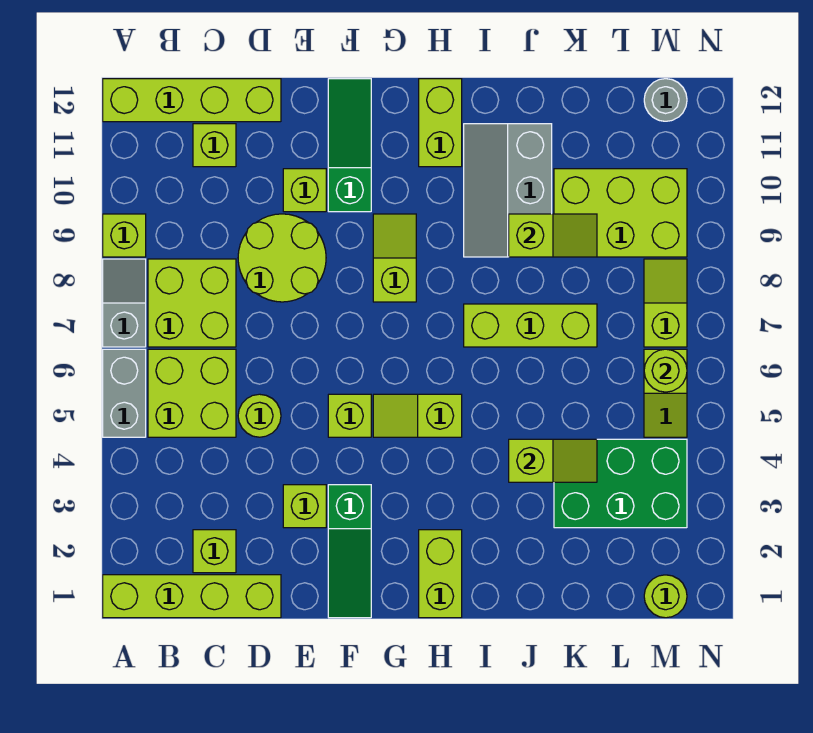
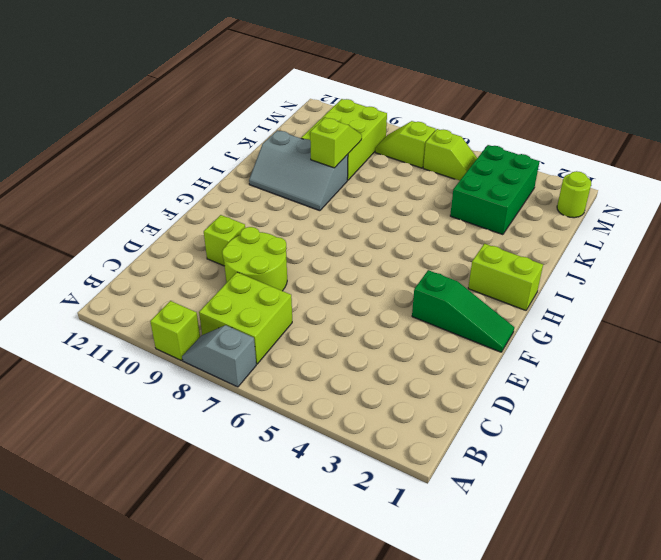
none -> lime brick A1:D1 level 1
none -> grey brick A5:A6 level 1
none -> lime brick A12:D12 level 1
none -> lime brick B5:C6 level 1

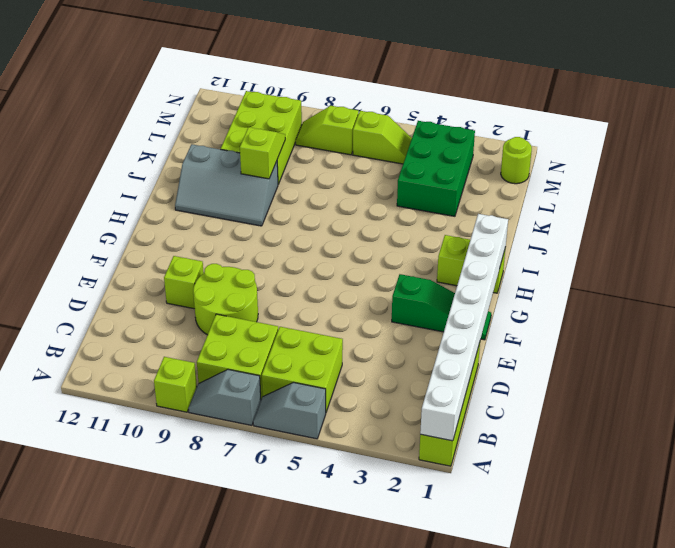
white brick A1:H1 level 2 -> none
grey slope A5:A6 level 1 top 5 -> grey brick A5:A6 level 1
none -> lime brick A12:D12 level 1
none -> lime brick C2 level 1
none -> lime brick C11 level 1
none -> lime round brick D5 level 1

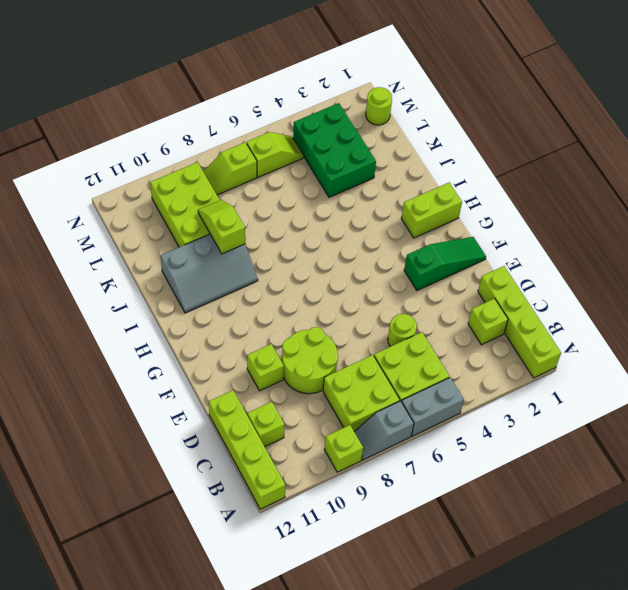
none -> lime brick E3 level 1
none -> lime brick F5 level 1
none -> green slope F10:F12 level 1 top 10
none -> lime slope G5:H5 level 1 top H

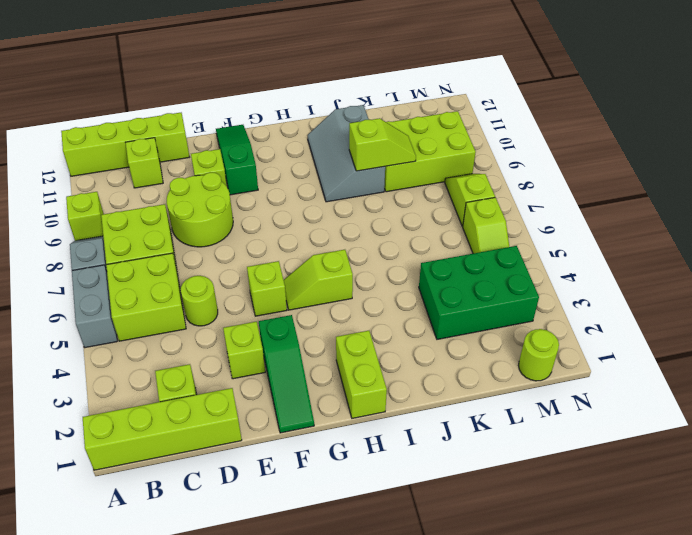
none -> lime slope G8:G9 level 1 top 8
none -> lime brick H11:H12 level 1
none -> lime brick I7:K7 level 1
none -> grey round brick M12 level 1

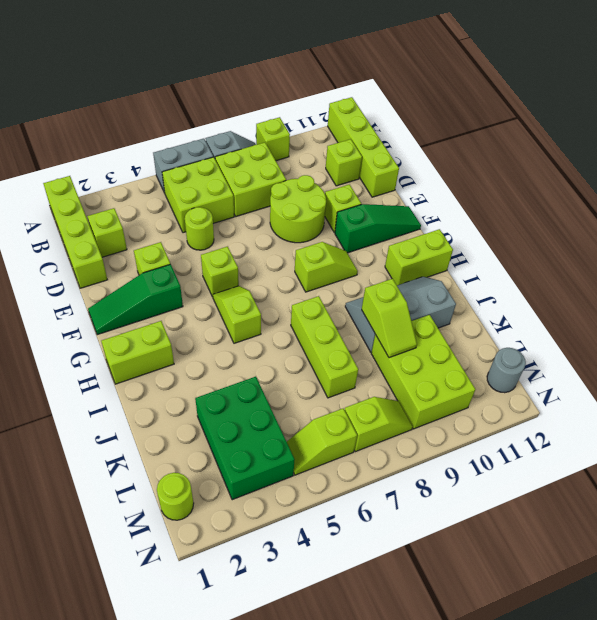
none -> lime slope J4:K4 level 2 top J
none -> lime round brick M6 level 2

